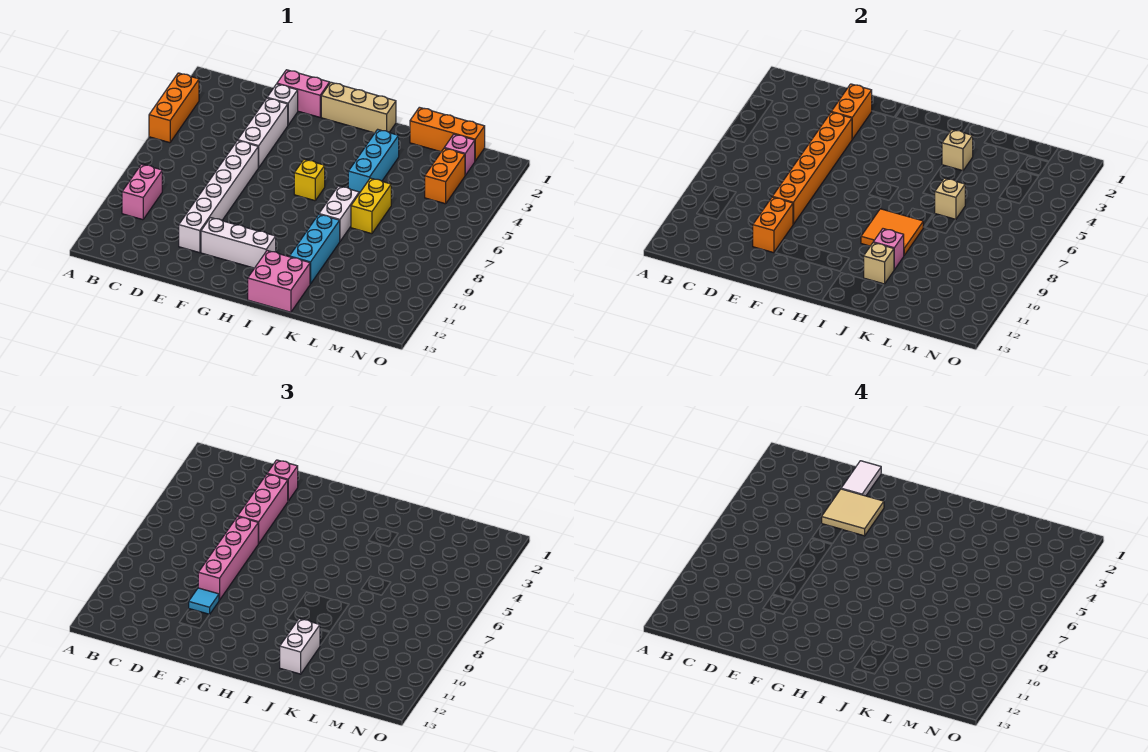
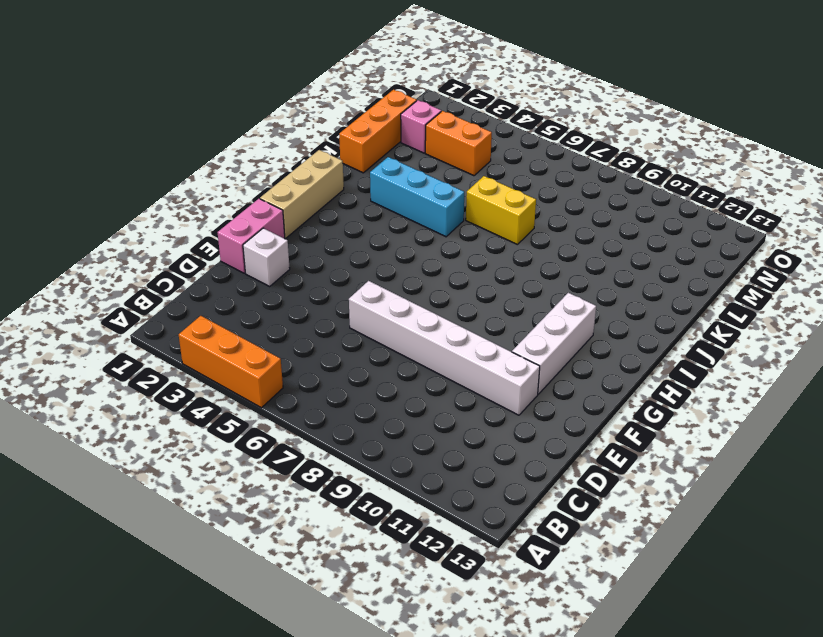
none -> pink brick B9:B10 level 1
none -> white brick E3:E5 level 1
none -> yellow brick H6 level 1
none -> pink brick I12:J13 level 1

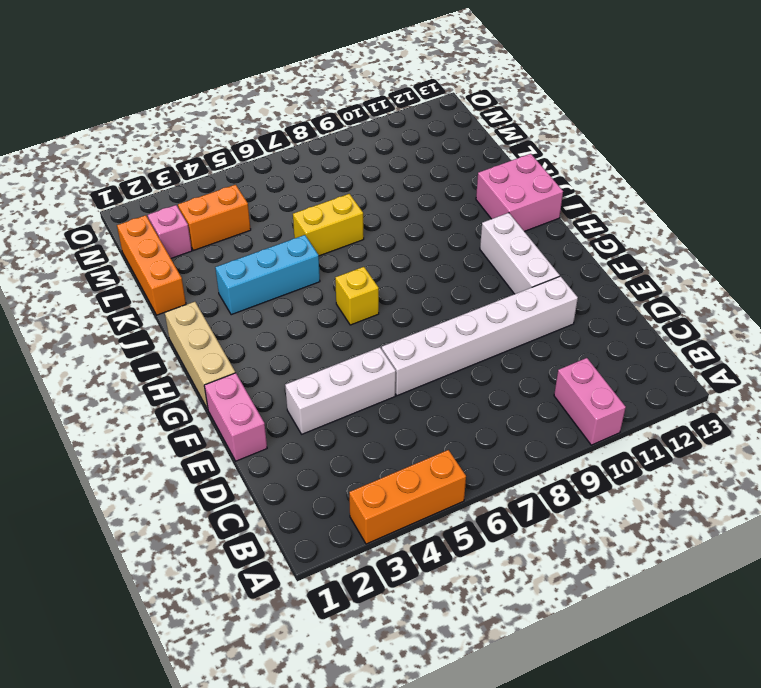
pink brick A10:B10 level 1 -> pink brick B9:B10 level 1
none -> white brick E2 level 1
none -> white brick J7:J8 level 1
none -> cyan brick J9:J11 level 1
none -> orange brick E2:E3 level 2

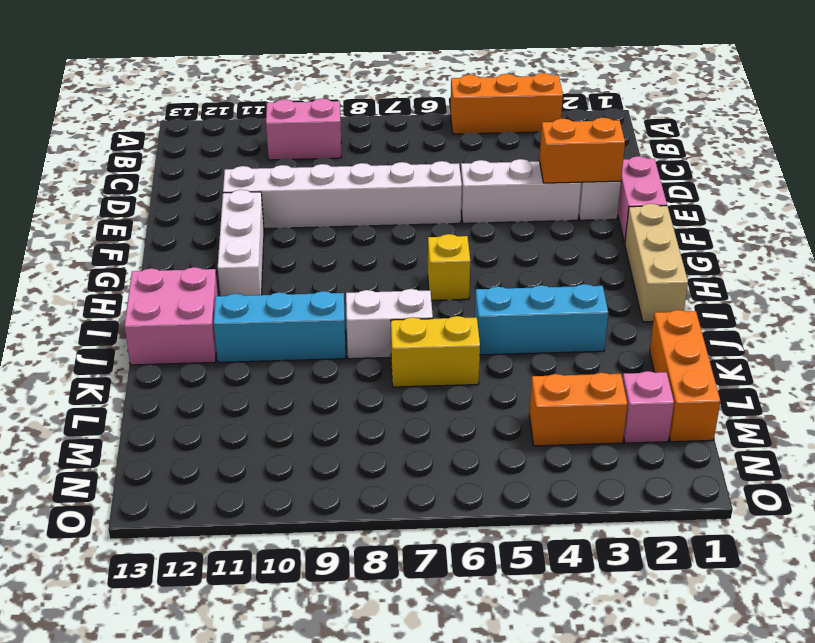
none -> orange brick E4:E9 level 2
none -> orange brick E10:E11 level 2
none -> orange tile I8:J9 level 2
none -> tan brick J3 level 2

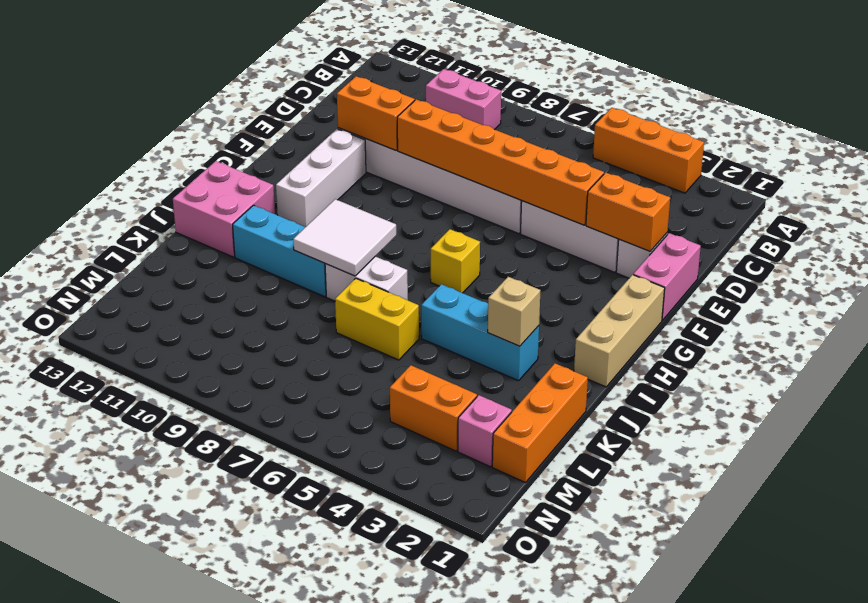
white tile I8:J9 level 2 -> orange tile I8:J9 level 2
none -> pink brick J10 level 2
none -> tan brick J11 level 2
none -> tan brick K6 level 2
none -> pink brick E2 level 3

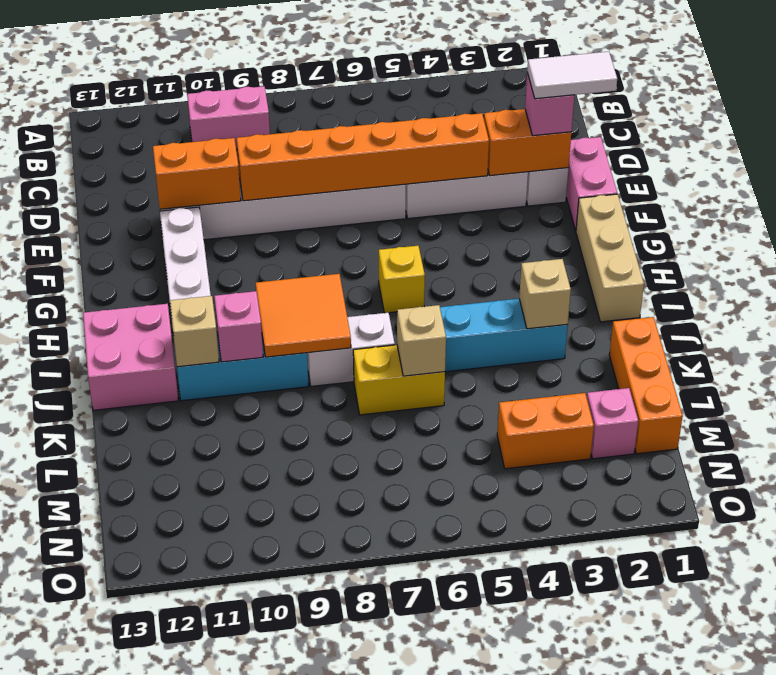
none -> orange brick A3:A5 level 1
none -> pink brick E3:E5 level 3
none -> pink brick E6:E9 level 3
none -> cyan tile E10 level 3

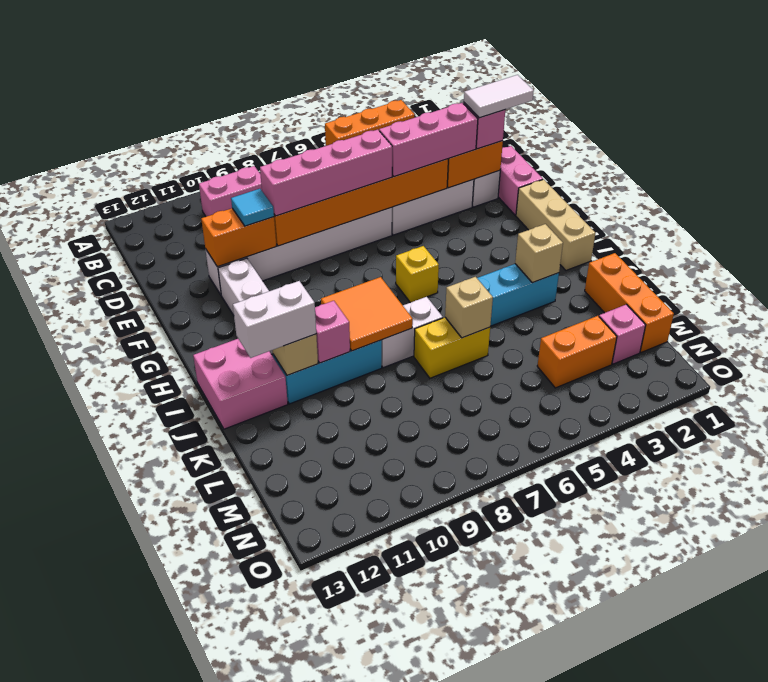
none -> tan tile E3:F4 level 4

